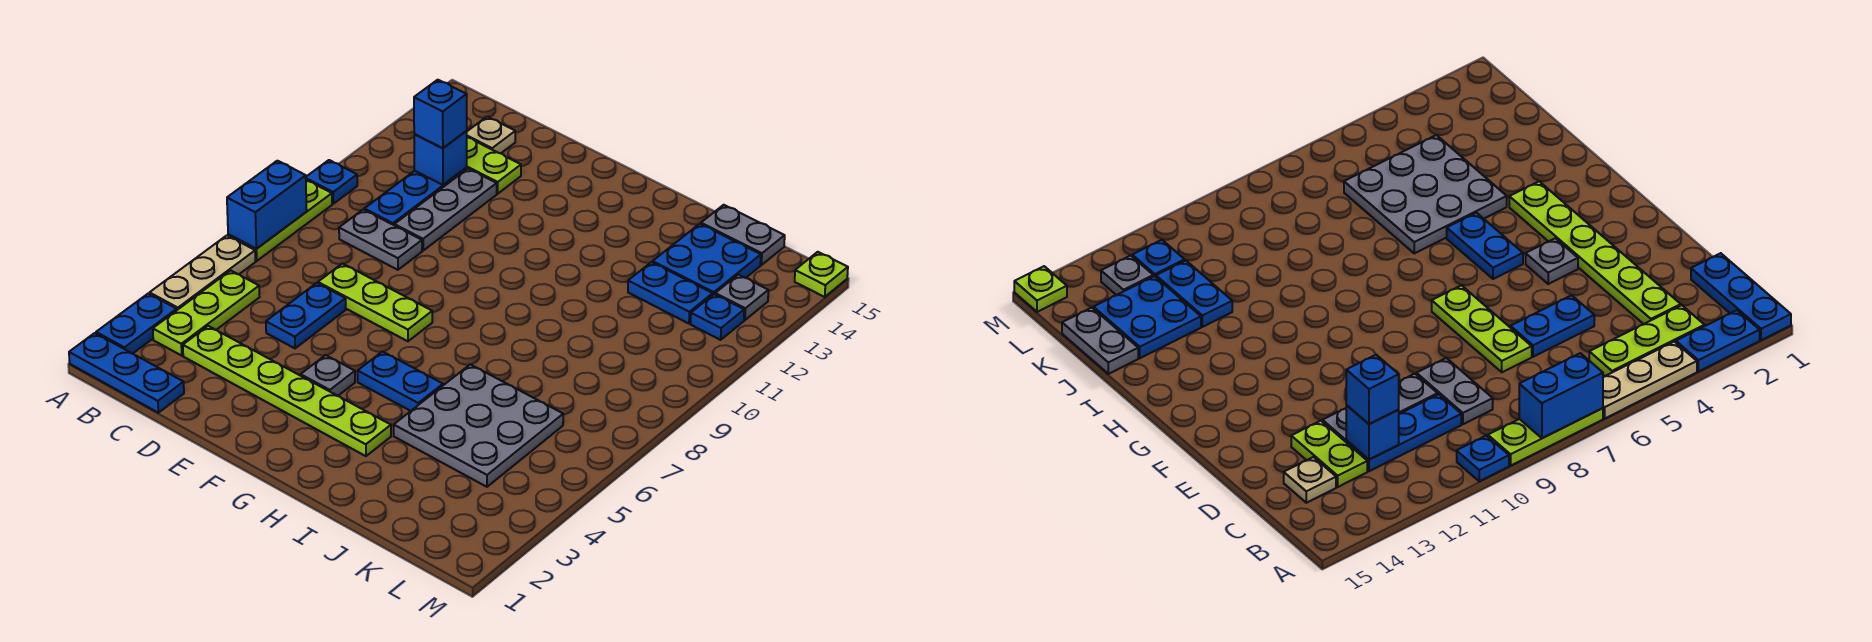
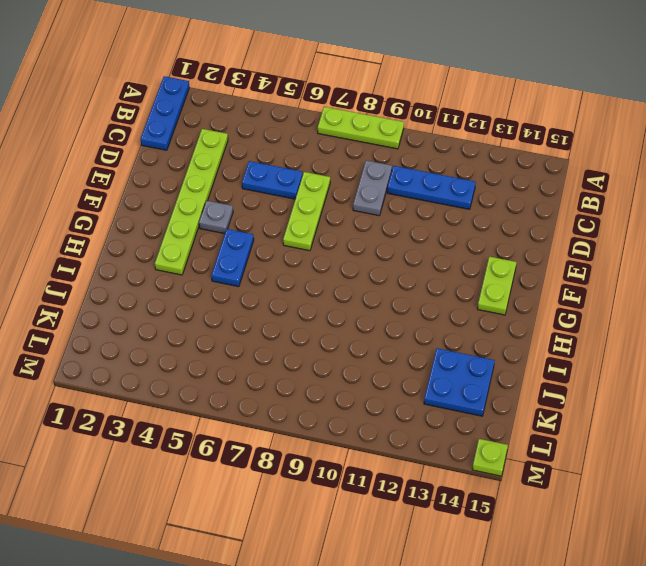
lime plate F14:G14 level 1 -> lime plate C13:D13 level 1
none -> blue plate A2:A3 level 1
none -> tan plate A4:A6 level 1
none -> blue plate A10 level 1

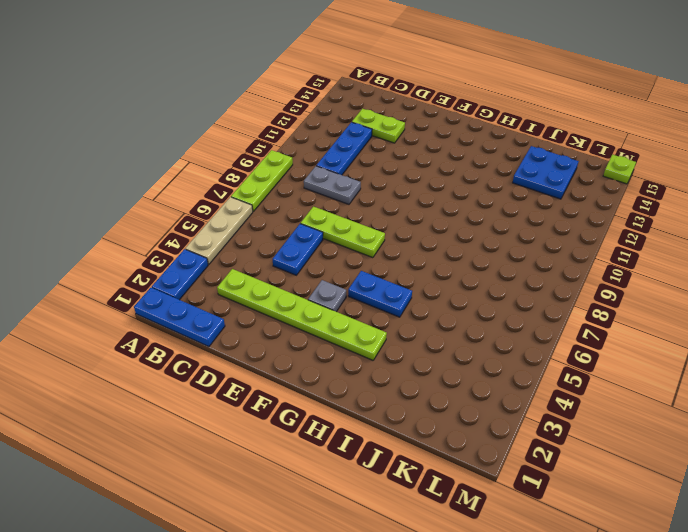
none -> blue plate A10 level 1
none -> lime plate B3:B5 level 1
none -> tan plate C14 level 1

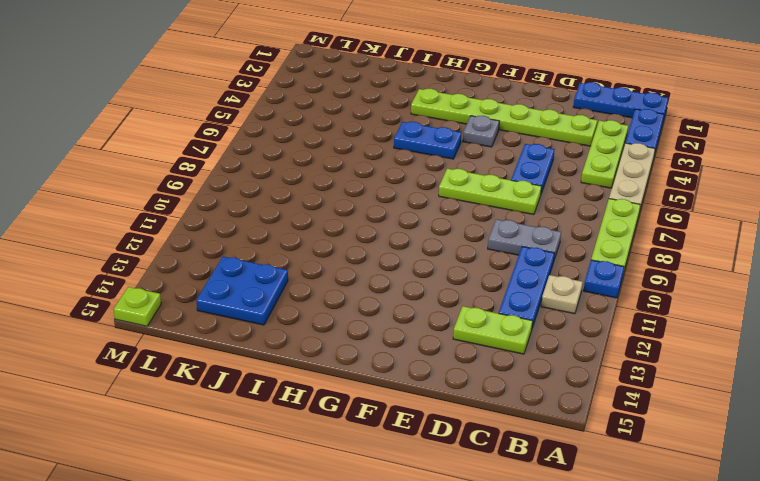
tan plate B11 level 1 -> tan plate C14 level 1
none -> grey plate D10:D12 level 1
none -> grey plate I4:K6 level 1
none -> blue plate J12:K12 level 1

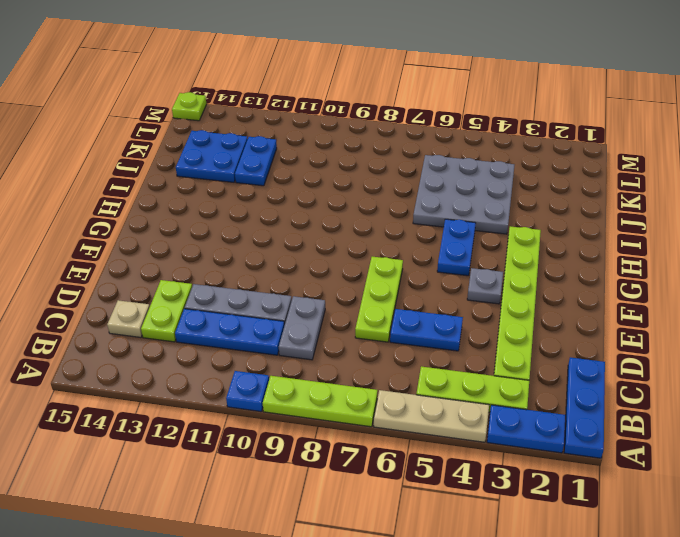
none -> grey plate J15:K15 level 1
none -> blue plate L12 level 1
none -> grey plate L13 level 1

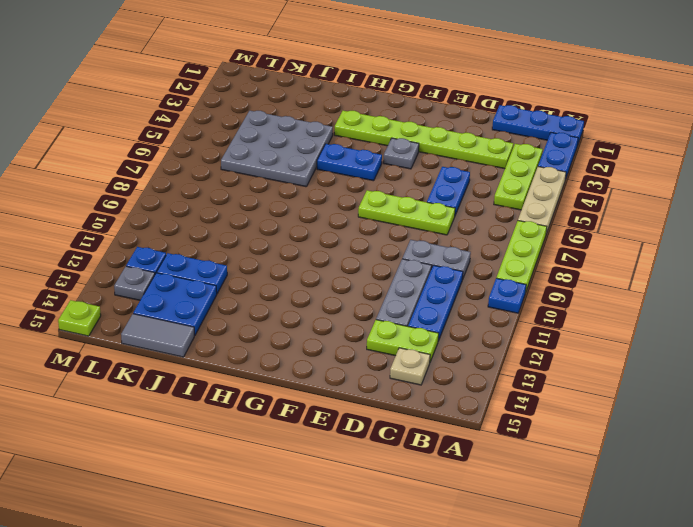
grey tile J15:K15 level 1 -> grey plate J15:K15 level 1
none -> blue brick A7:A8 level 2
none -> blue brick C12 level 2
none -> blue brick C12 level 3

